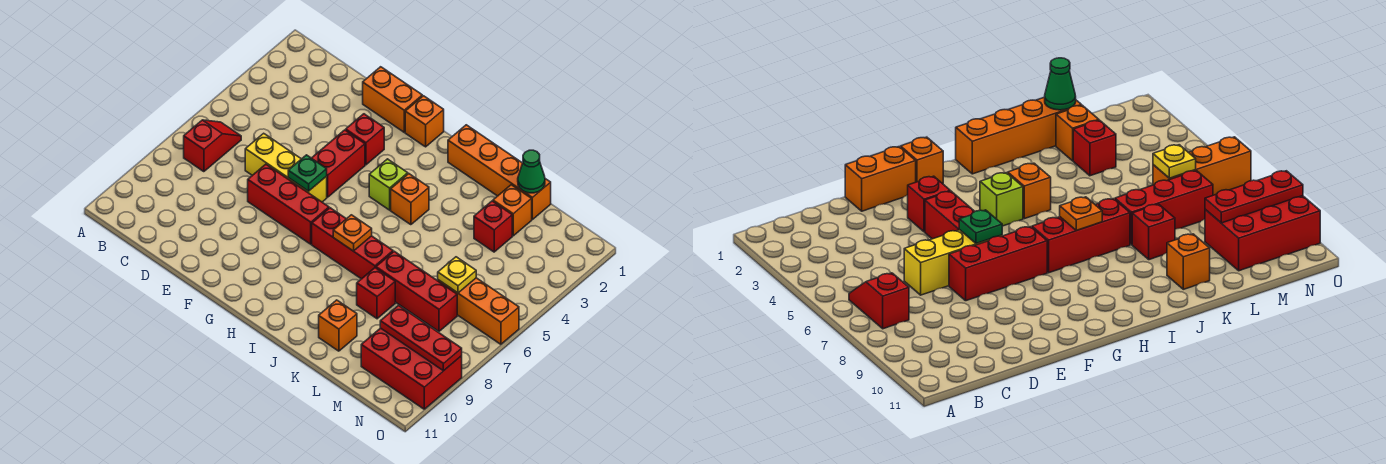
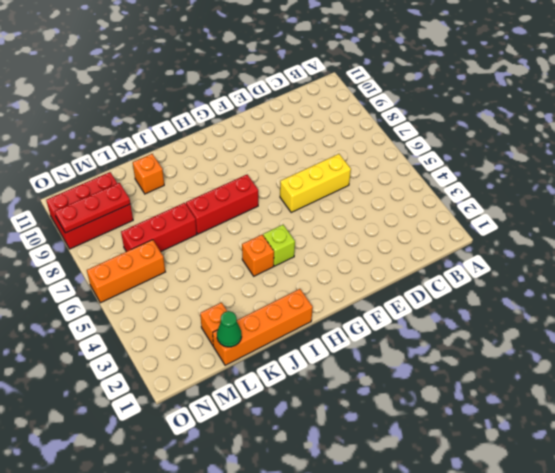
none -> red slope B6:B7 level 1 top 7
none -> orange brick E1:F1 level 1
none -> red brick E7:G7 level 1

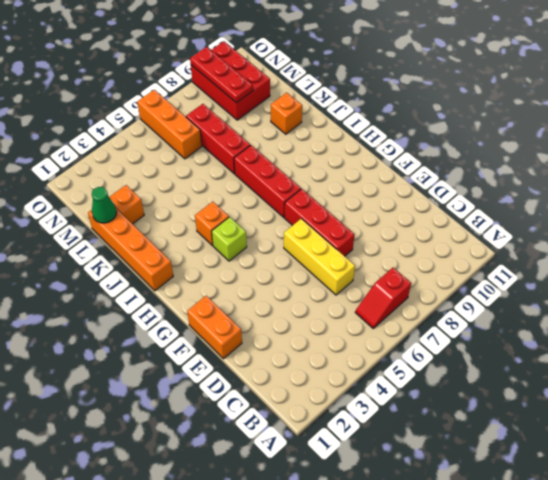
none -> red brick F3 level 1
none -> red brick F4:F5 level 1
none -> orange brick G1 level 1

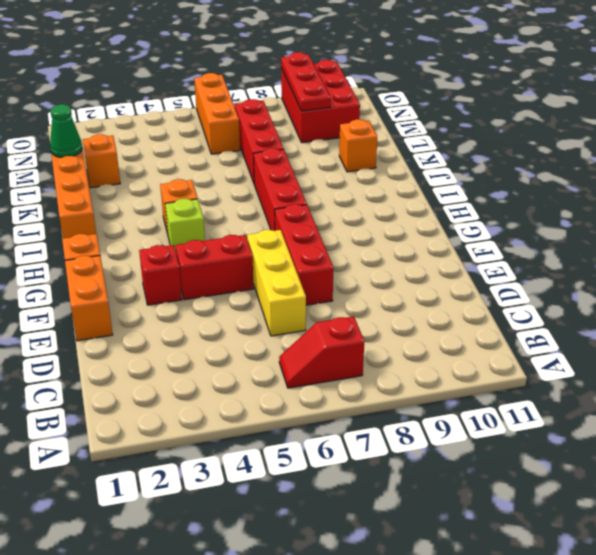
none -> red brick K8 level 1
none -> red brick L3 level 1
none -> green plate F6 level 2

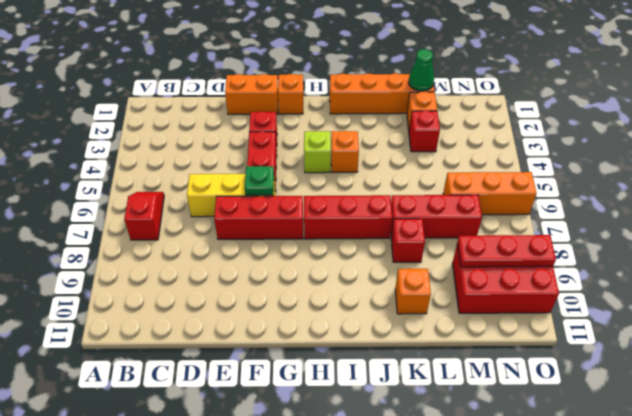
none -> orange plate I7 level 2
none -> yellow plate M6 level 2

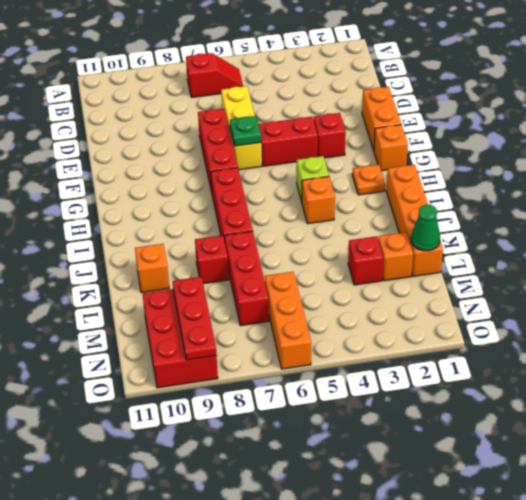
orange plate H2 level 1 -> orange plate I7 level 2
none -> yellow plate M6 level 2

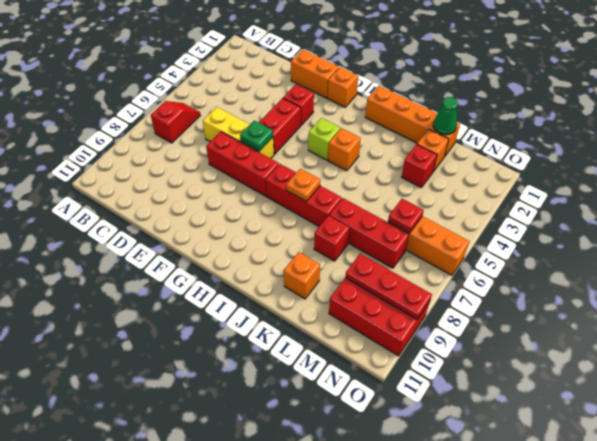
red plate M6 level 2 -> yellow plate M6 level 2

